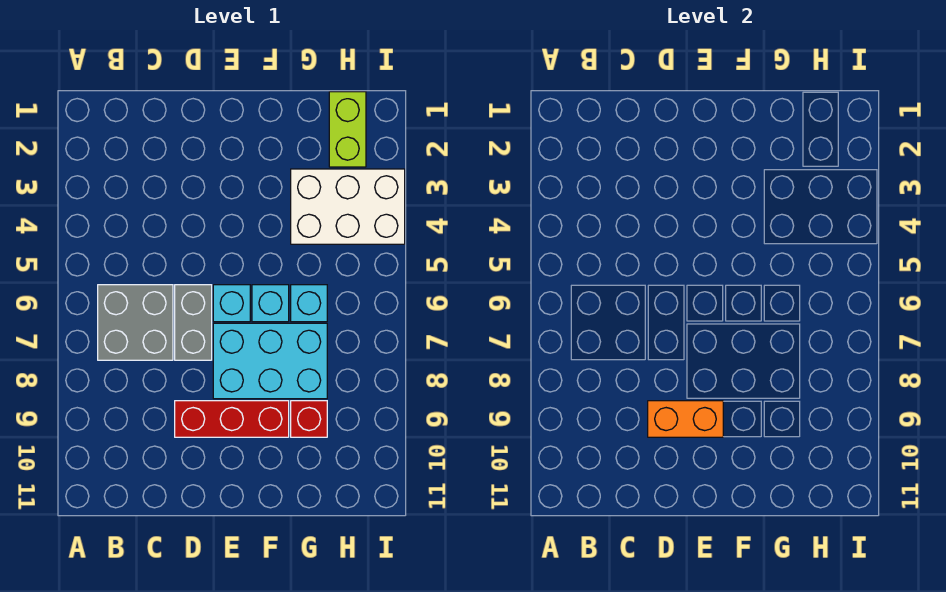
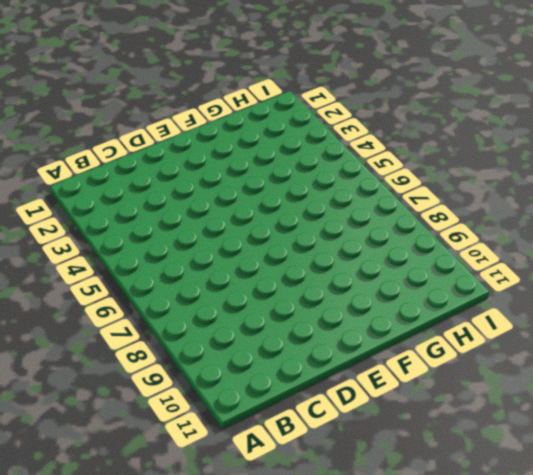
none -> grey brick B6:C7 level 1
none -> grey brick D6:D7 level 1

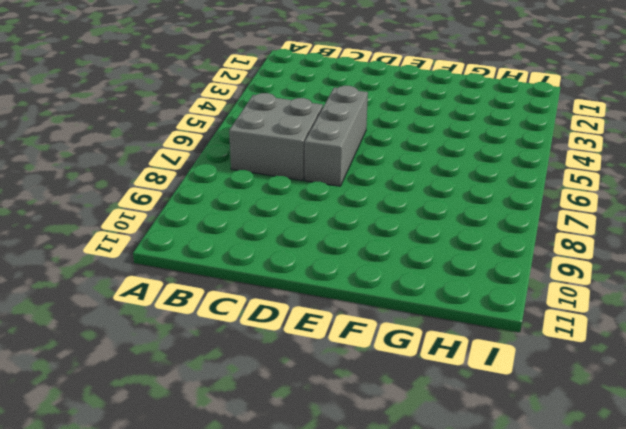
grey brick D5:D7 level 1 -> grey brick D6:D7 level 1
none -> red brick D9:F9 level 1
none -> cyan brick E6 level 1

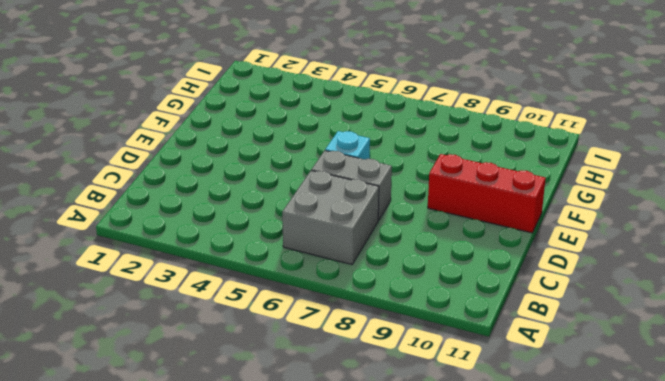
red brick E9:E11 level 1 -> red brick D9:F9 level 1
none -> cyan brick E7:G8 level 1
none -> cyan brick F6 level 1

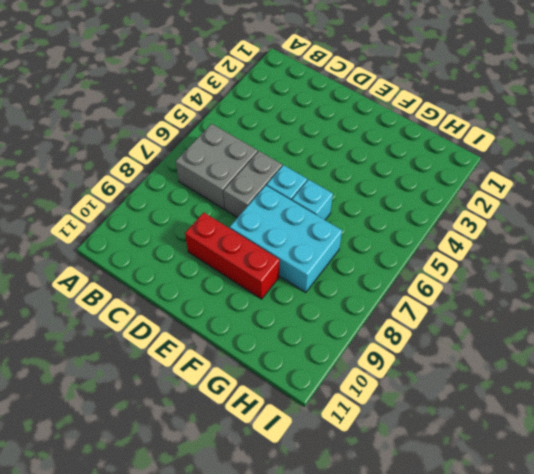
none -> white brick G3:I4 level 1
none -> cyan brick G6 level 1

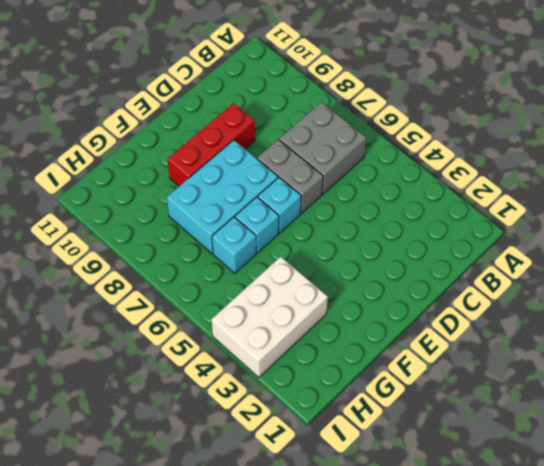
none -> red brick G9 level 1
none -> lime brick H1:H2 level 1

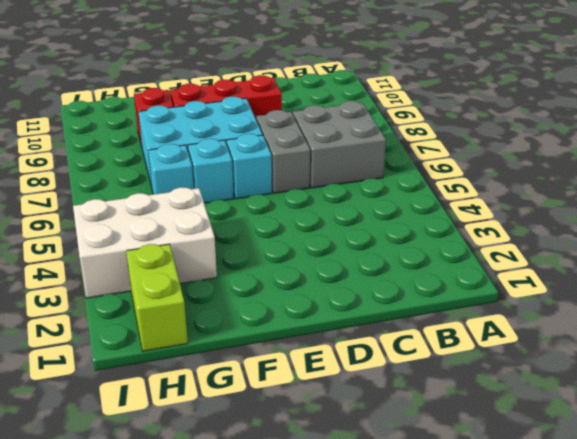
none -> orange brick D9:E9 level 2

